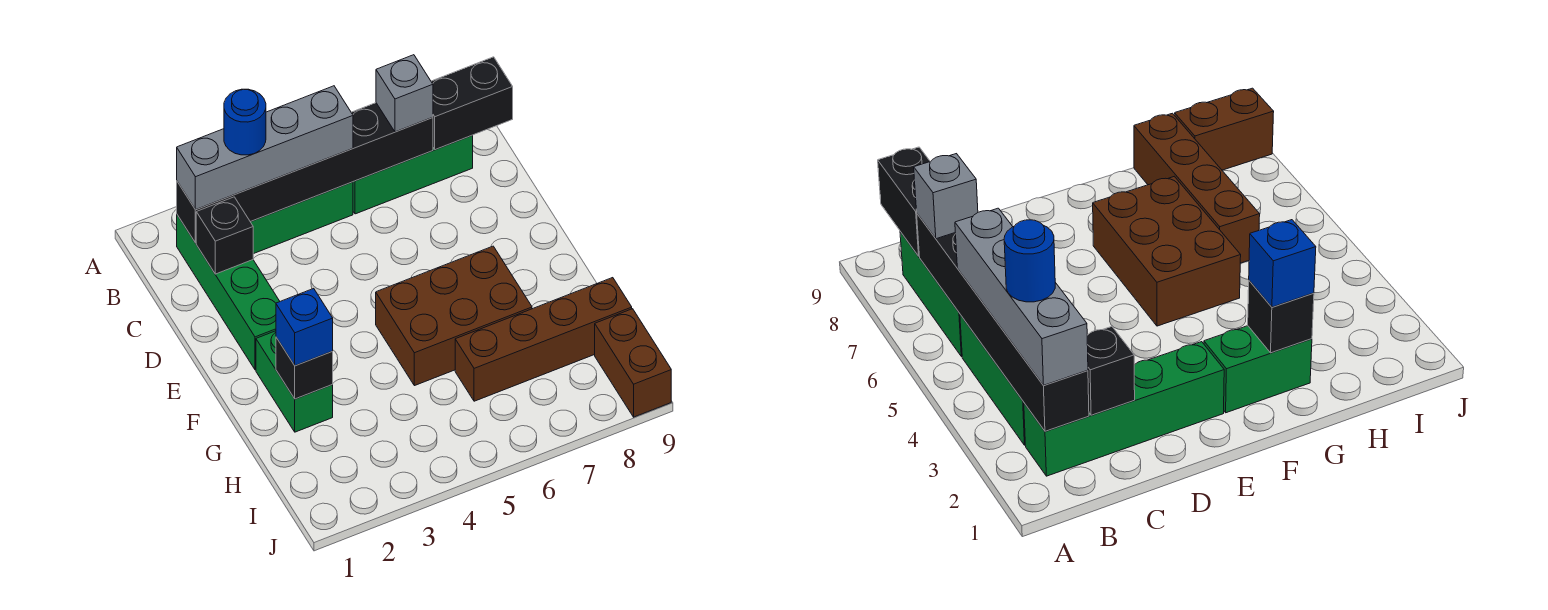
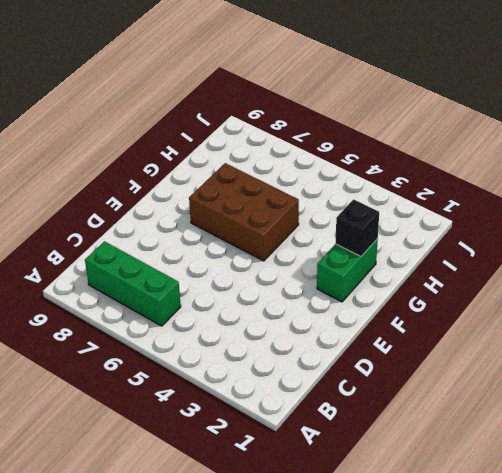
none -> green brick B2:E2 level 1
none -> green brick B3:B5 level 1
none -> brown brick H6:H9 level 1

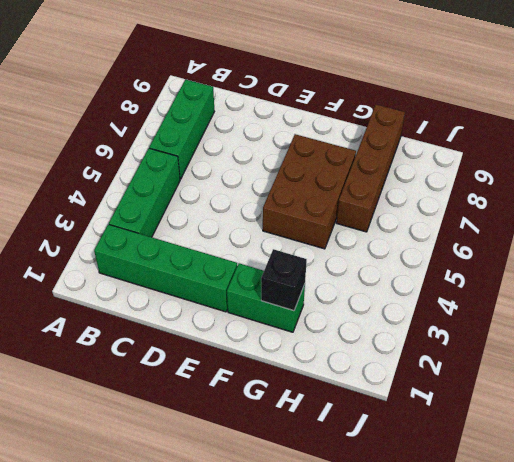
none -> brown brick I9:J9 level 1
none -> black brick B2:B7 level 2
none -> black brick B8:B9 level 2

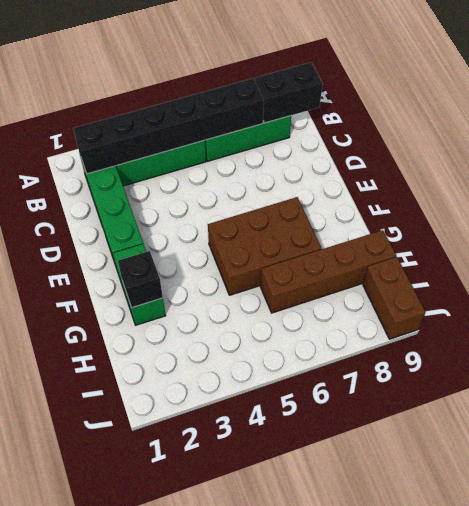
none -> black brick C2 level 2
none -> grey brick B2:B5 level 3
none -> grey brick B7 level 3

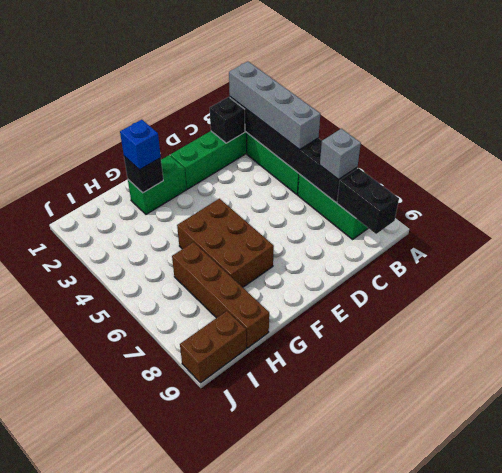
none -> blue round brick B3 level 4

